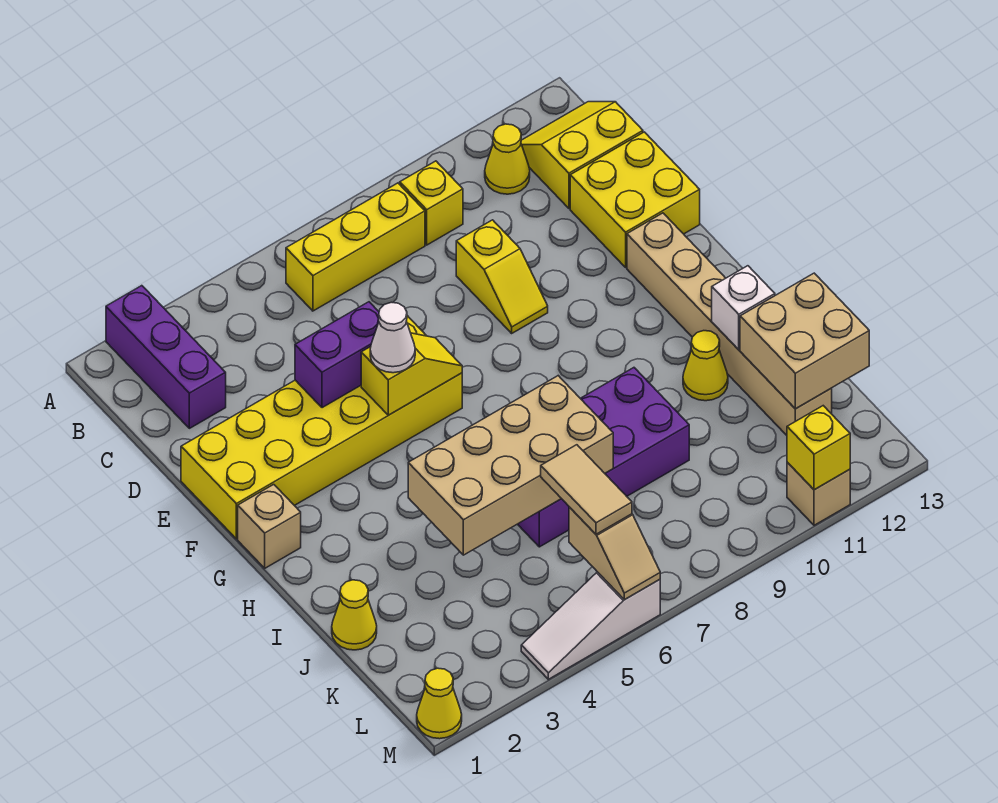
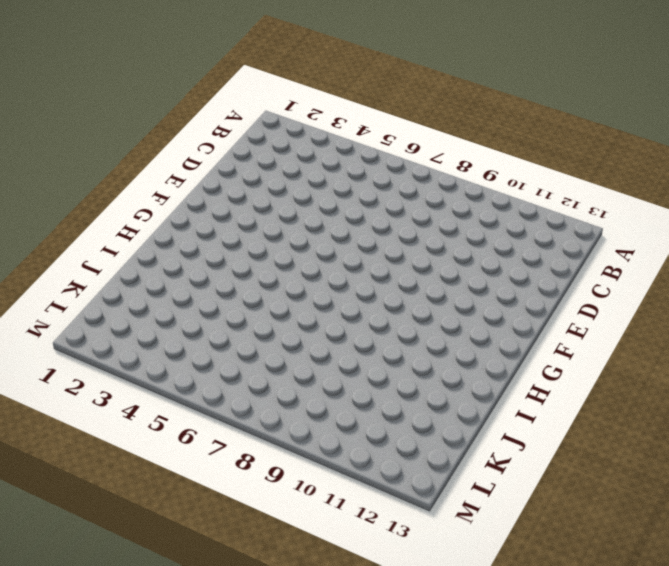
none -> purple brick A2:C2 level 1
none -> yellow brick B6:B8 level 1
none -> yellow brick B9 level 1

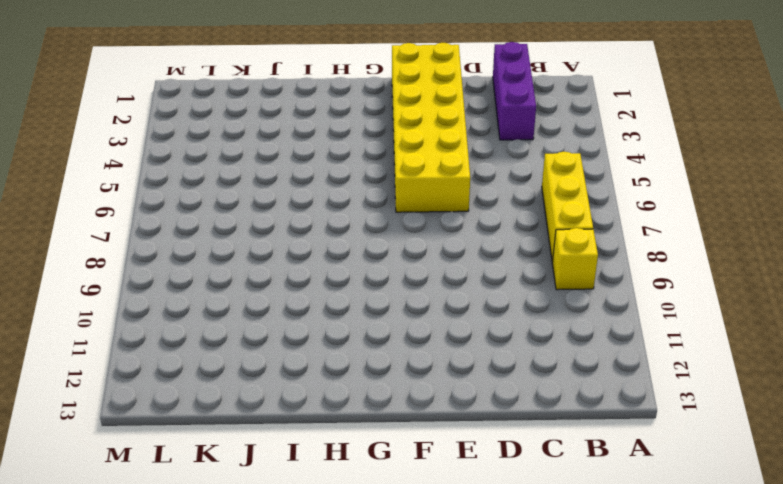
purple brick C1:C3 level 1 -> purple brick A2:C2 level 1
none -> yellow cone B11 level 1
none -> yellow slope B12:C13 level 1 top C
none -> yellow slope D9:E9 level 1 top D

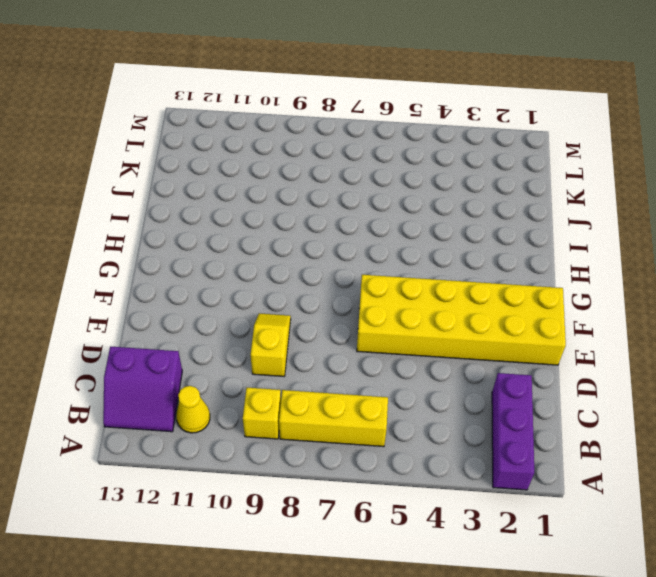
purple slope B12:C13 level 1 top C -> yellow slope B12:C13 level 1 top C
none -> yellow brick D12:E13 level 1
none -> tan brick F12:K12 level 1
none -> tan brick G1 level 1

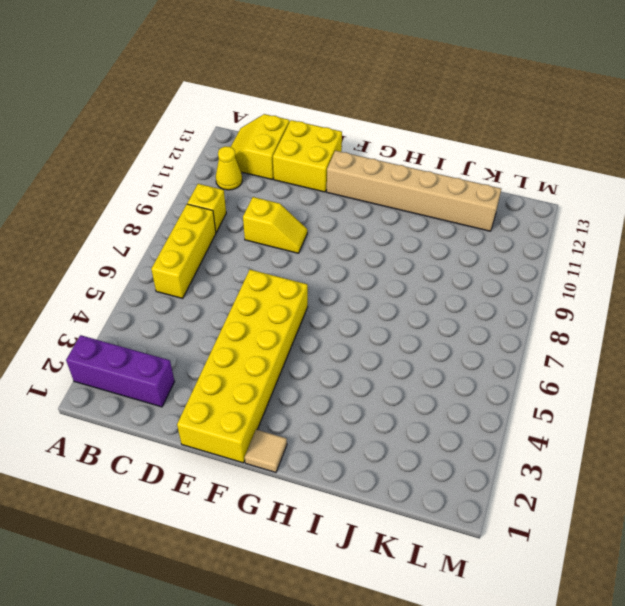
tan tile G1 level 1 -> tan brick G1 level 1
none -> purple brick I6:J9 level 1
none -> yellow cone I11 level 1
none -> yellow cone J1 level 1

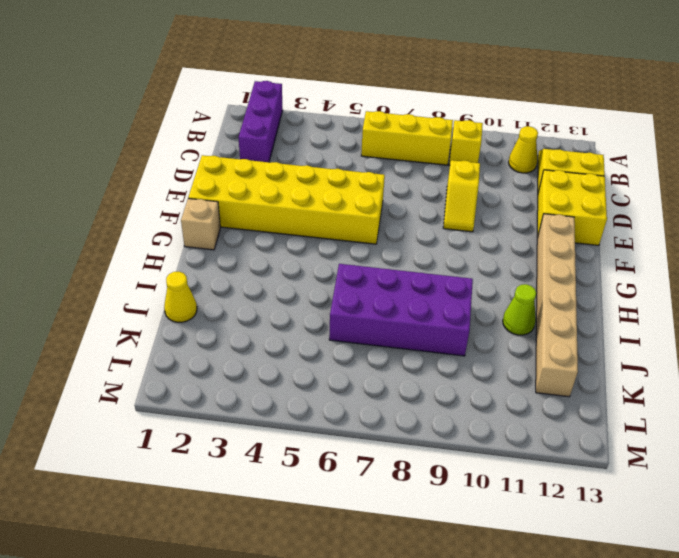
lime cone I11 level 1 -> yellow cone I11 level 1
none -> yellow cone M1 level 1
none -> white slope M4:M6 level 1 top 6
none -> tan brick M11 level 1

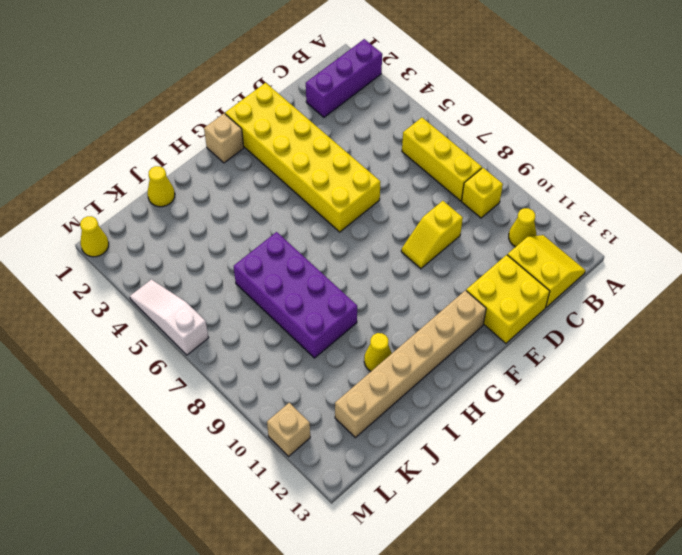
none -> purple brick E4:E5 level 2
none -> yellow slope F5:F6 level 2 top 5
none -> tan brick I4:J7 level 2

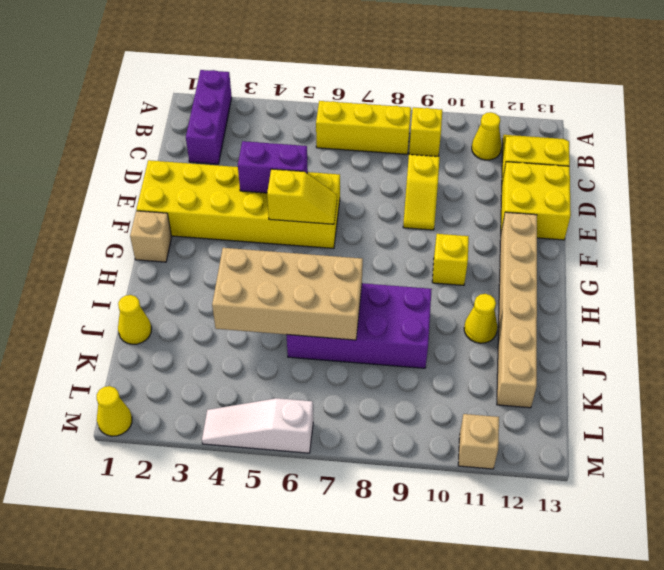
yellow brick G10 level 1 -> yellow brick M11 level 2
none -> white brick I12 level 2
none -> tan brick J12:K13 level 2
none -> tan slope L6:M6 level 2 top L

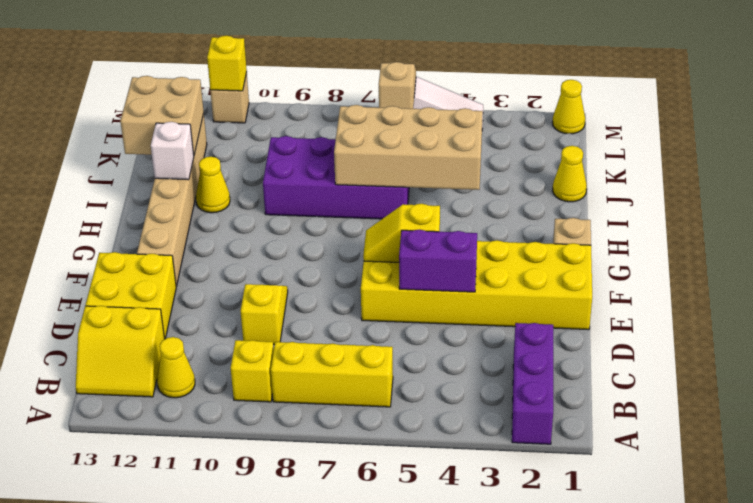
none -> white cone F5 level 3
none -> tan tile K6:L6 level 3

